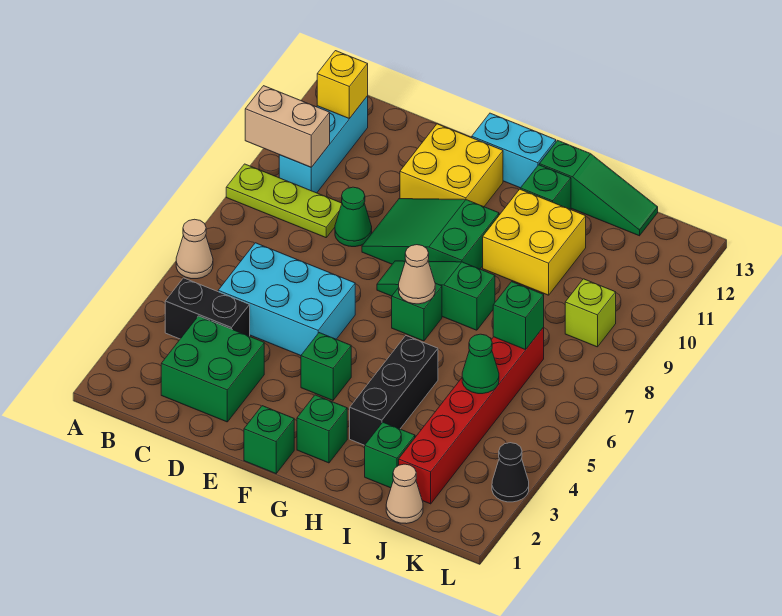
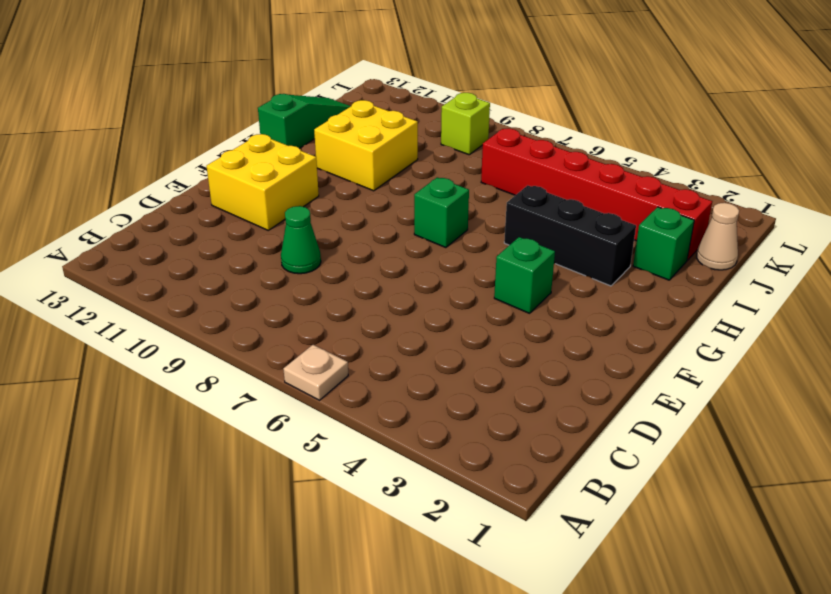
tan plate A6 level 1 -> tan cone A6 level 1
none -> lime plate A9:C9 level 1
none -> black brick B4:C4 level 1
none -> cyan brick B10:B12 level 1

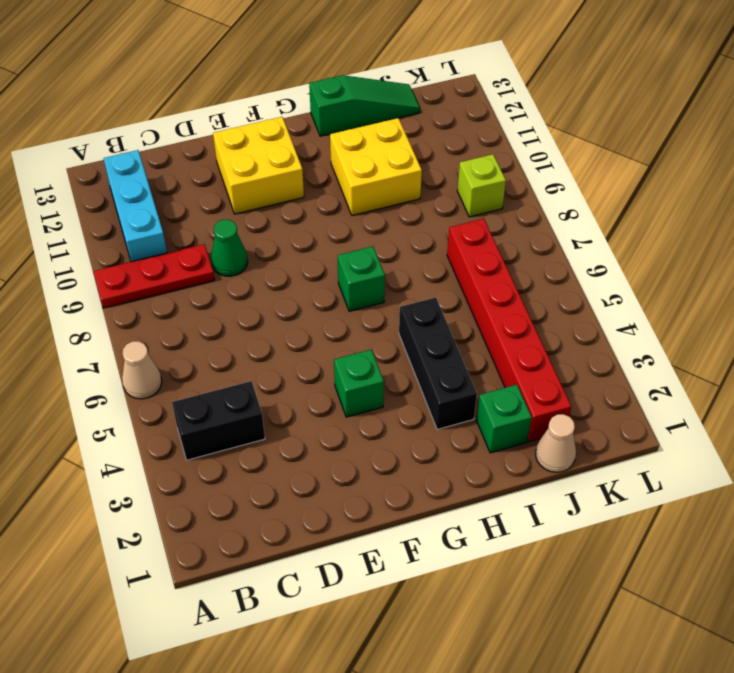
red plate A9:C9 level 1 -> lime plate A9:C9 level 1
none -> green brick C2:D3 level 1
none -> cyan brick C5:E6 level 1
none -> green slope E9:G10 level 1 top G

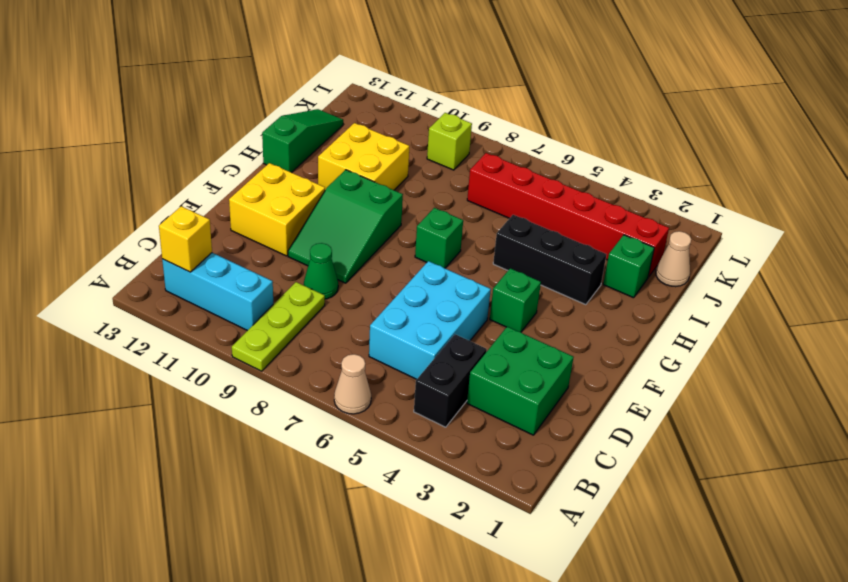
none -> green brick F1 level 1
none -> green slope F8:H8 level 1 top H
none -> cyan brick F13:G13 level 1

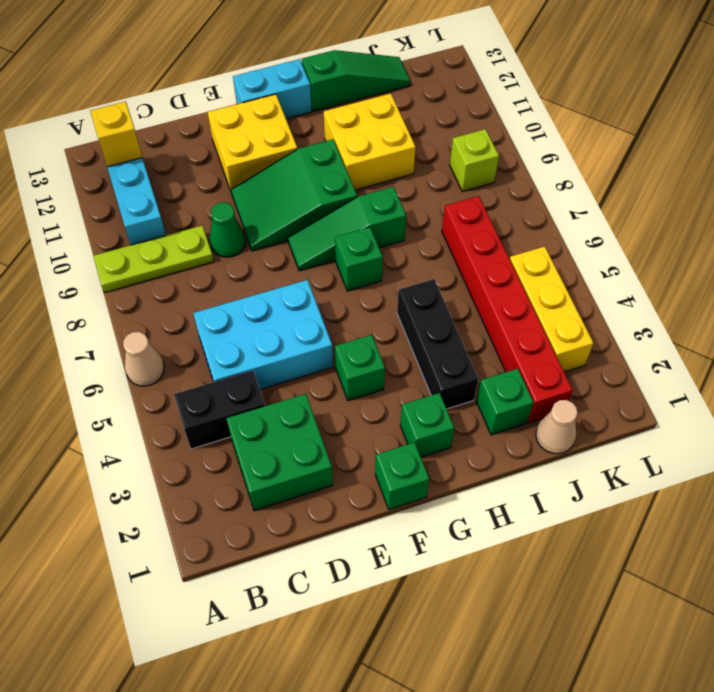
yellow brick K3:K5 level 1 -> none
none -> green brick H12 level 1
none -> black cone L3 level 1
none -> tan brick A10:B10 level 2

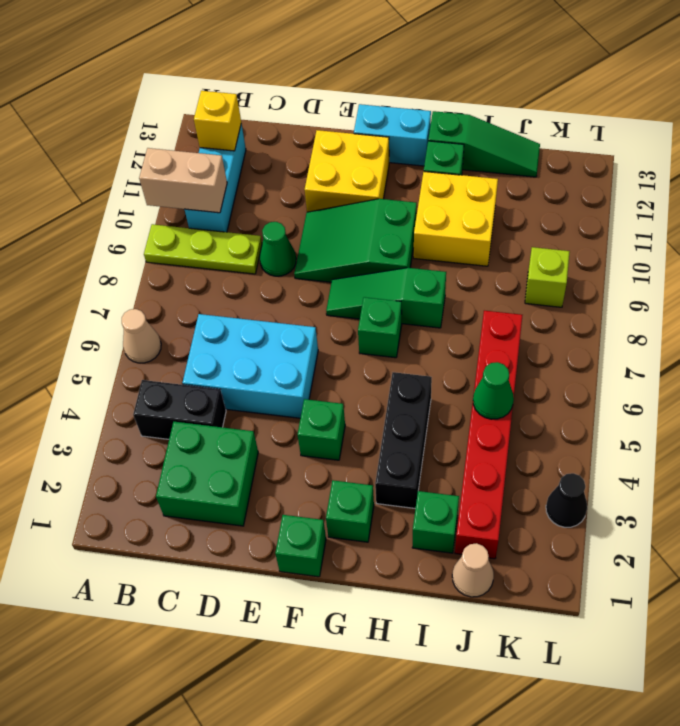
none -> tan cone G7 level 2
none -> green brick J7 level 2

